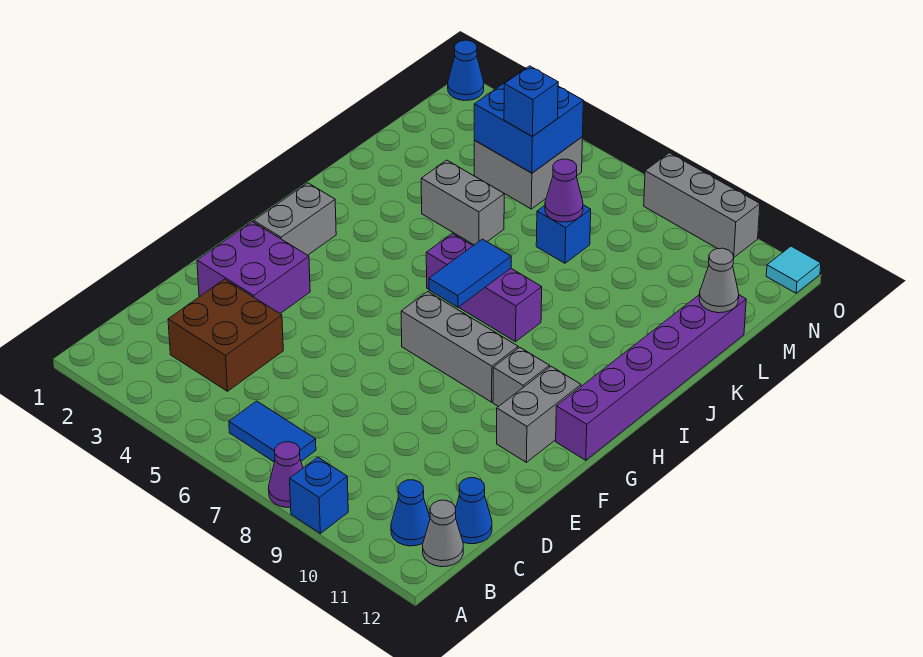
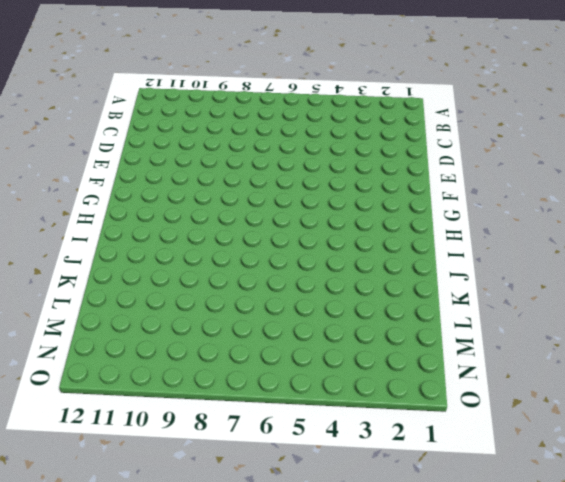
none -> purple cone A8 level 1
none -> blue brick A9 level 1
none -> blue tile B6:B7 level 1

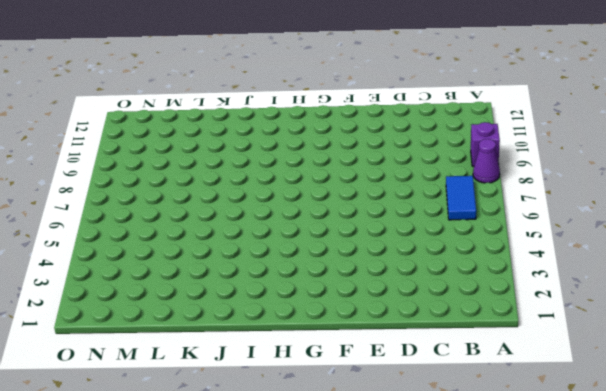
purple brick A9 level 1 -> blue brick A9 level 1
none -> blue cone B11 level 1
none -> grey cone B12 level 1
none -> brown brick C3:D4 level 1

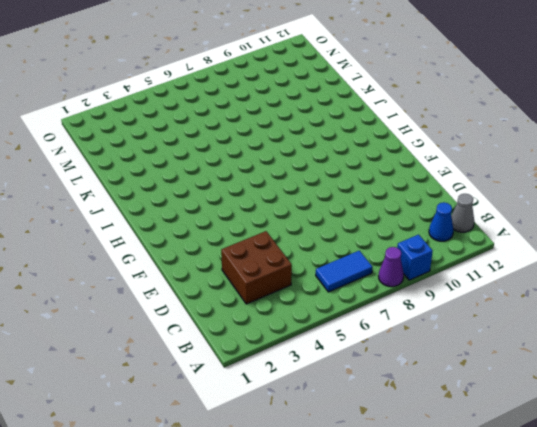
none -> blue cone C12 level 1
none -> purple brick E2:F3 level 1
none -> grey brick F11:G11 level 1

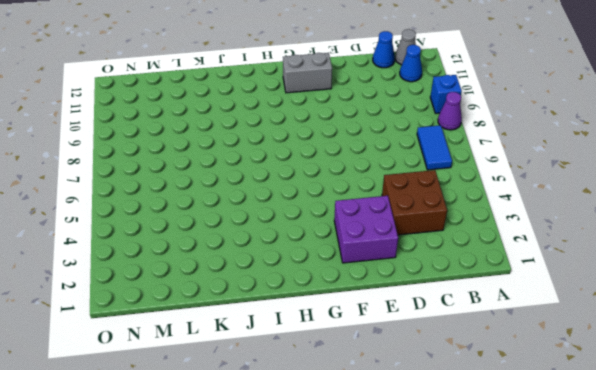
none -> grey brick G2:H2 level 1
none -> grey brick G7:G9 level 1
none -> grey brick G10 level 1

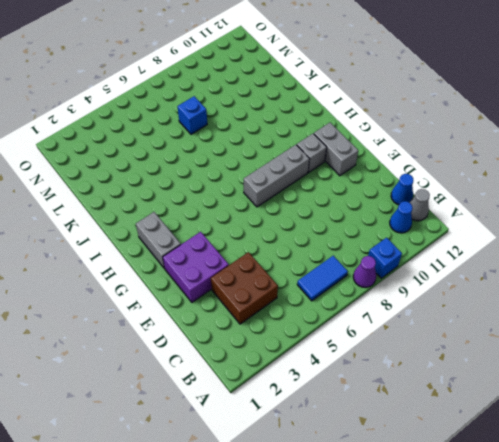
none -> purple brick G12:L12 level 1
none -> purple brick I6:I8 level 1
none -> grey brick K4:K5 level 1

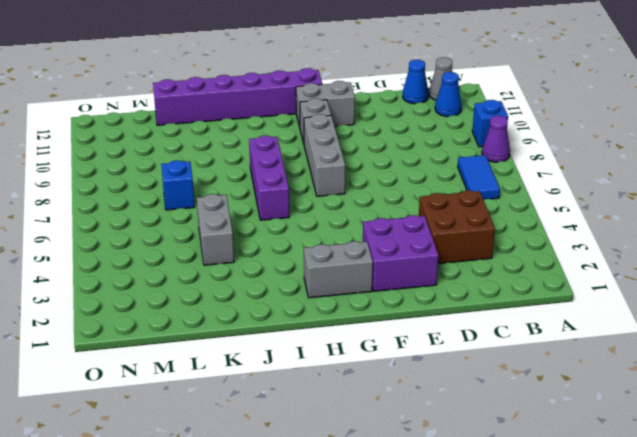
none -> grey brick M4:N5 level 1
none -> blue cone O1 level 1
none -> grey brick O8:O10 level 1

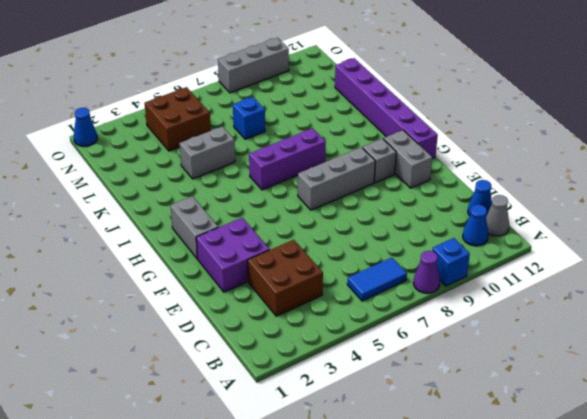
brown brick M4:N5 level 1 -> grey brick M4:N5 level 1
none -> cyan tile O12 level 1
none -> blue tile H7:I7 level 2
none -> purple cone L7 level 2

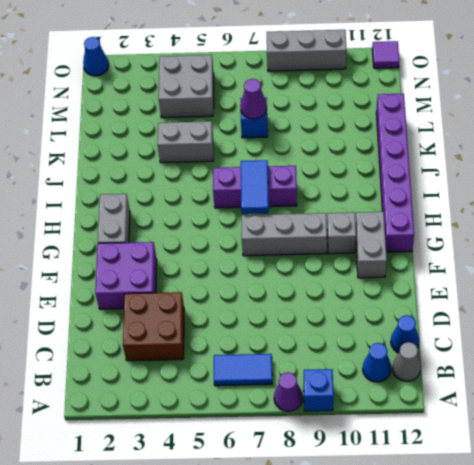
purple tile O12 level 1 -> cyan tile O12 level 1
none -> grey cone L12 level 2
none -> blue brick M4:N5 level 2
none -> blue brick M5 level 3

